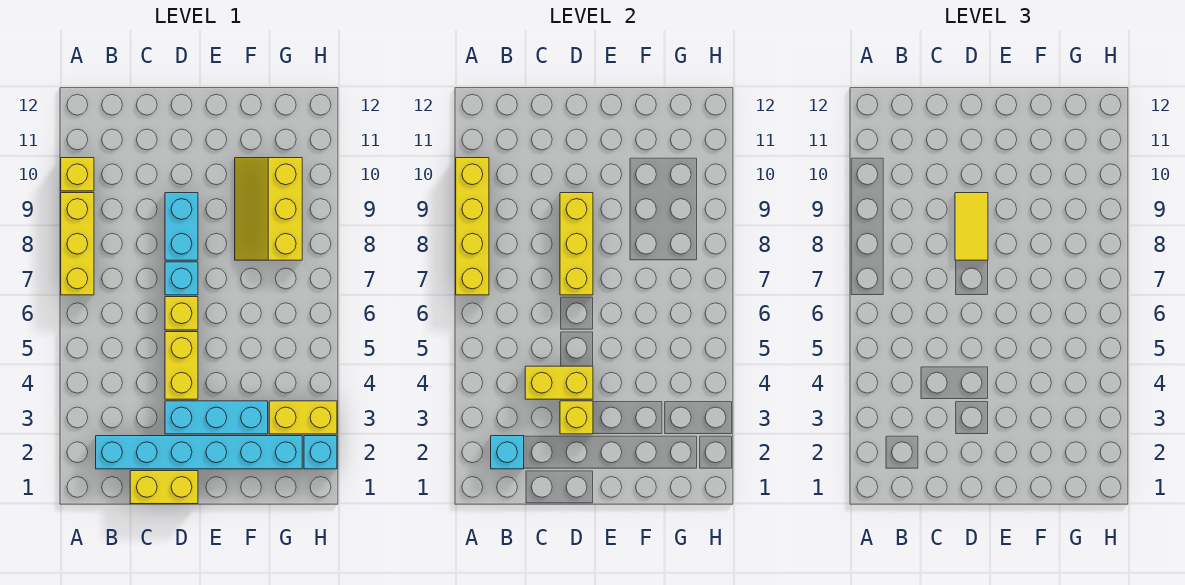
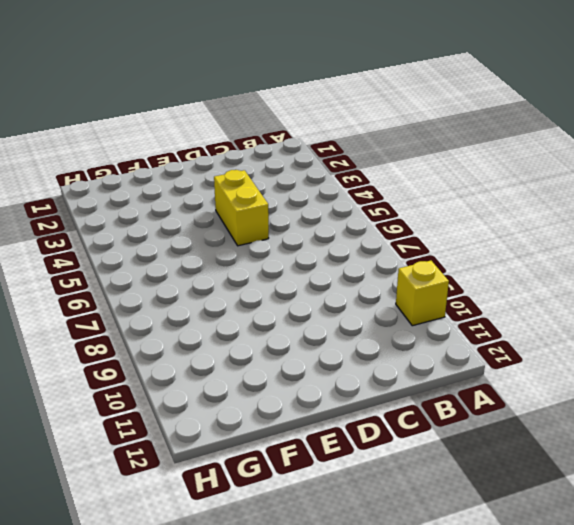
none -> yellow brick A7:A9 level 1
none -> cyan brick B2:G2 level 1
none -> yellow brick C1:D1 level 1

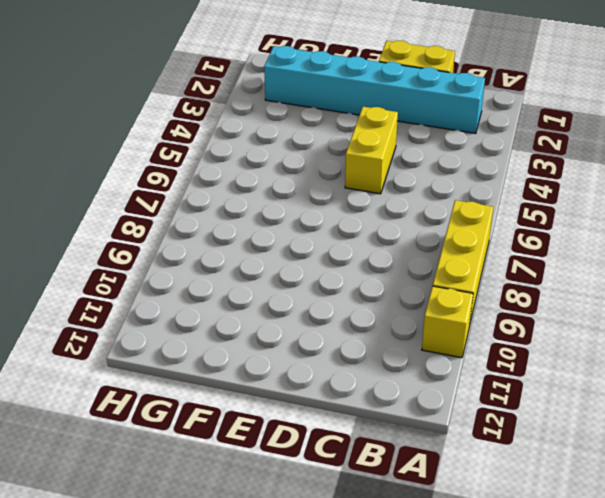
none -> cyan brick D3:F3 level 1
none -> yellow brick D6 level 1
none -> cyan brick D7 level 1

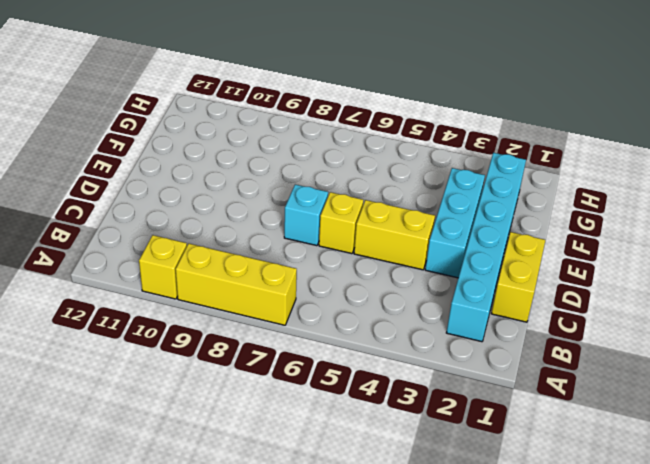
none -> cyan brick D8:D9 level 1
none -> yellow slope F8:G10 level 1 top G
none -> yellow brick G3:H3 level 1

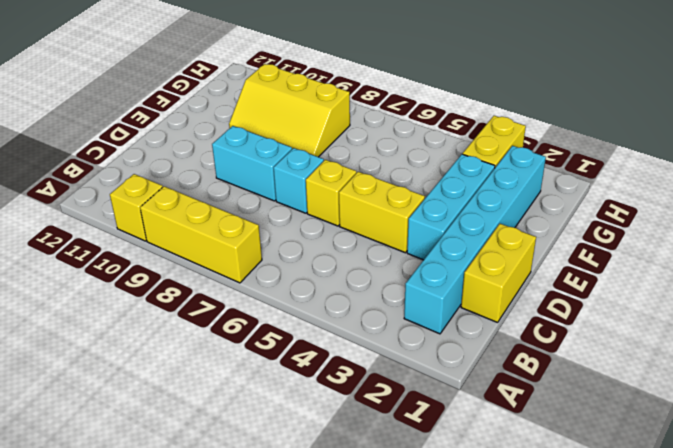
none -> cyan brick H2 level 1
none -> yellow brick A7:A10 level 2
none -> cyan brick B2 level 2

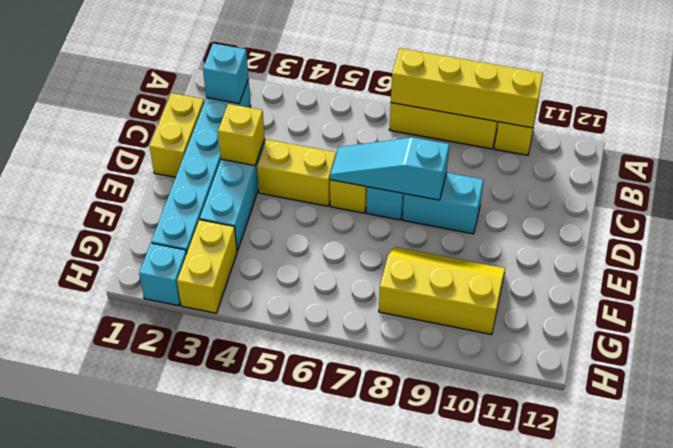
cyan slope D6:D8 level 2 top 8 -> yellow brick D7:D9 level 2
none -> yellow brick C4:D4 level 2
none -> yellow tile D8:D9 level 3

